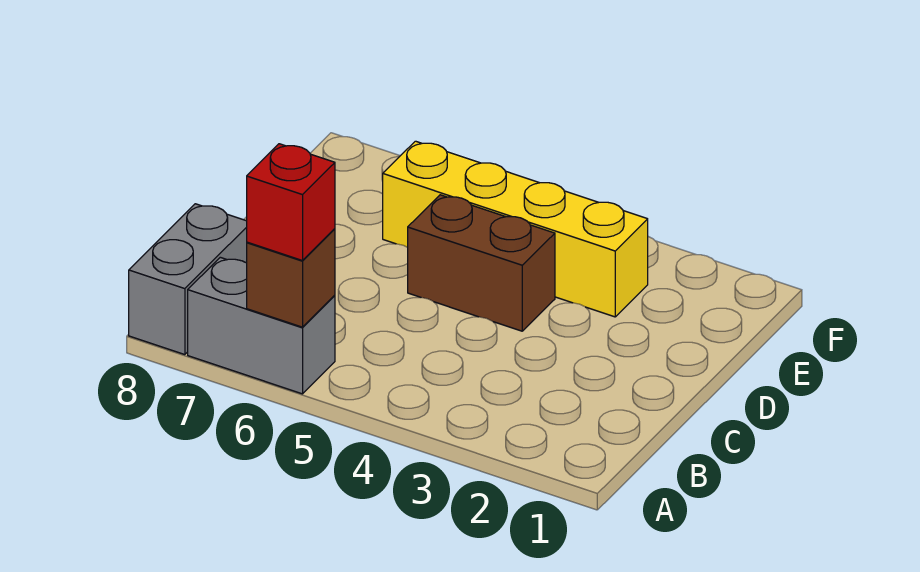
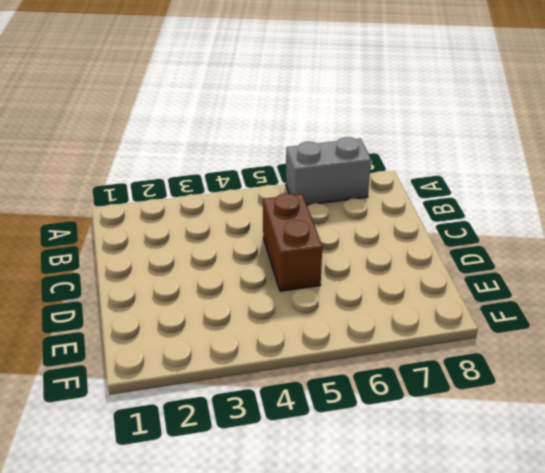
brown brick C5:D5 level 1 -> brown brick D4:D5 level 1
none -> grey brick A8:B8 level 1
none -> yellow brick E3:E6 level 1

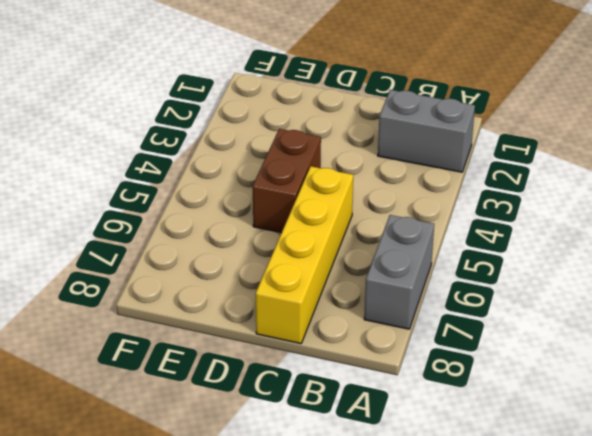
grey brick A2:B2 level 1 -> grey brick A8:B8 level 1
yellow brick C5:C8 level 1 -> yellow brick E3:E6 level 1
none -> brown brick A6 level 2
none -> red brick A6 level 3

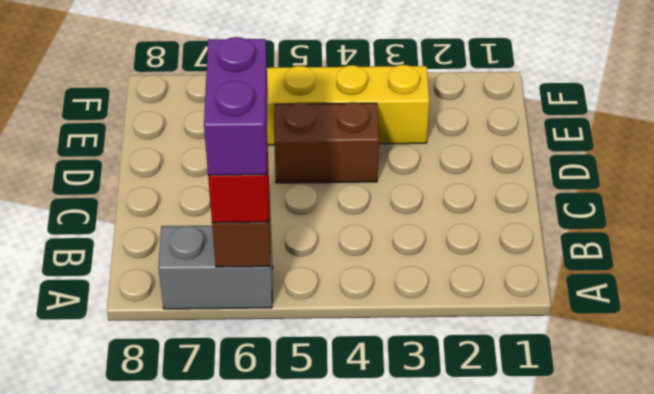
purple brick A6:B6 level 4 -> none
none -> grey brick A8:B8 level 1

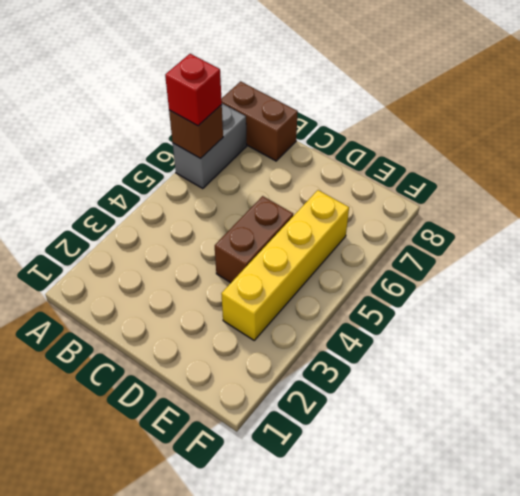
brown brick A8:B8 level 1 -> grey brick A8:B8 level 1

